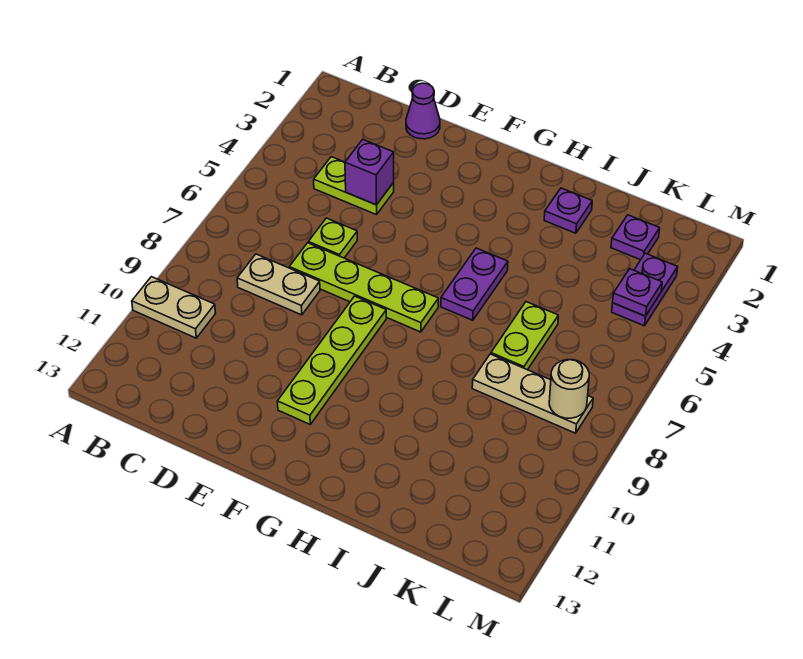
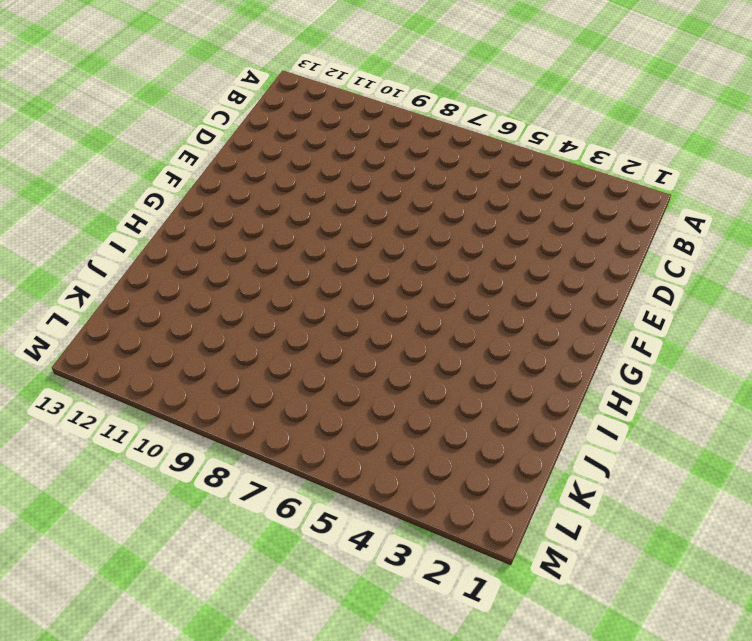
none -> tan plate A10:B10 level 1
none -> lime plate C4:D4 level 1
none -> tan plate C8:D8 level 1

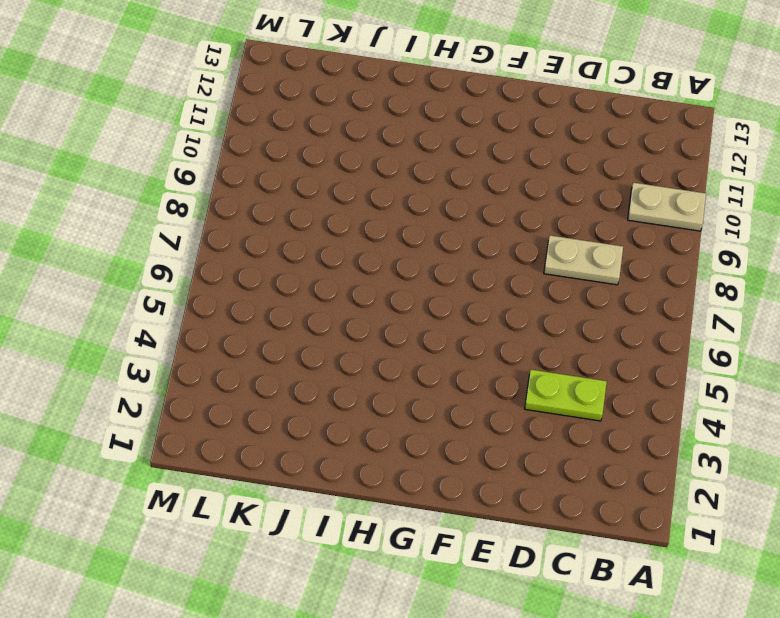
none -> purple cone D1 level 1
none -> lime plate D6 level 1
none -> lime plate D7:G7 level 1

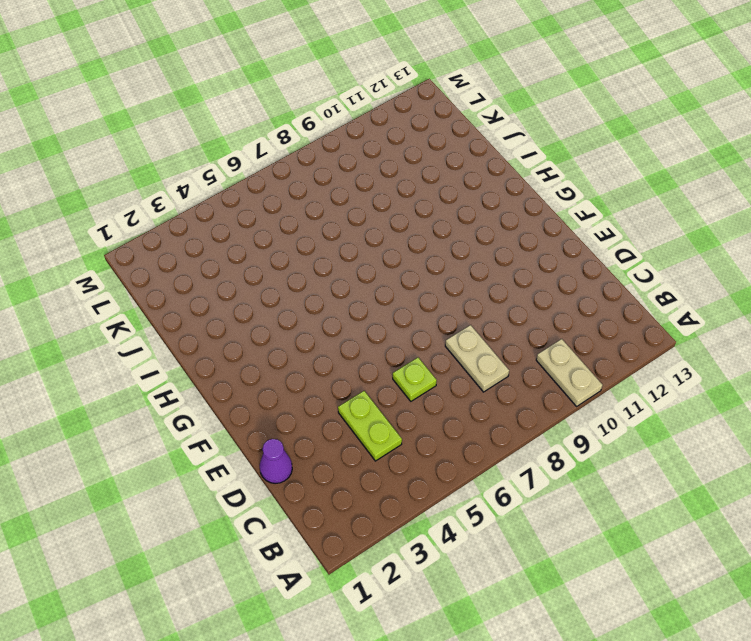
none -> lime plate D7:G7 level 1
none -> lime plate F8:F11 level 1
none -> purple plate H5:H6 level 1

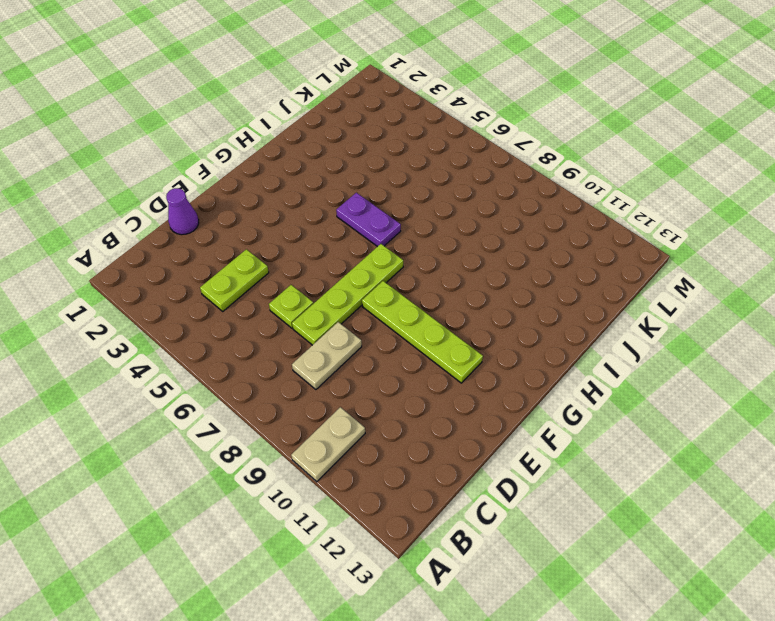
none -> purple plate I2 level 1
none -> lime plate J6:J7 level 1
none -> tan plate J8:L8 level 1

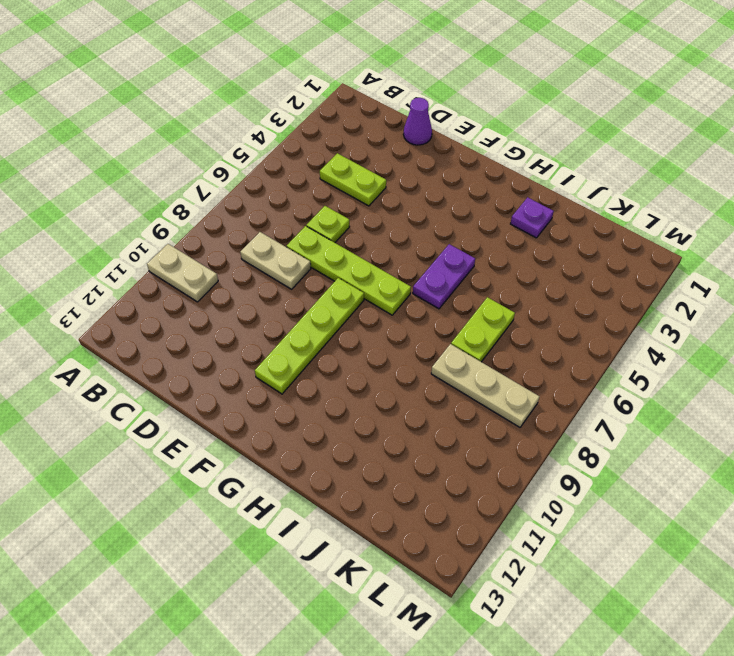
none -> purple plate K2 level 1
none -> purple plate L3:L4 level 1
none -> purple brick D4 level 2

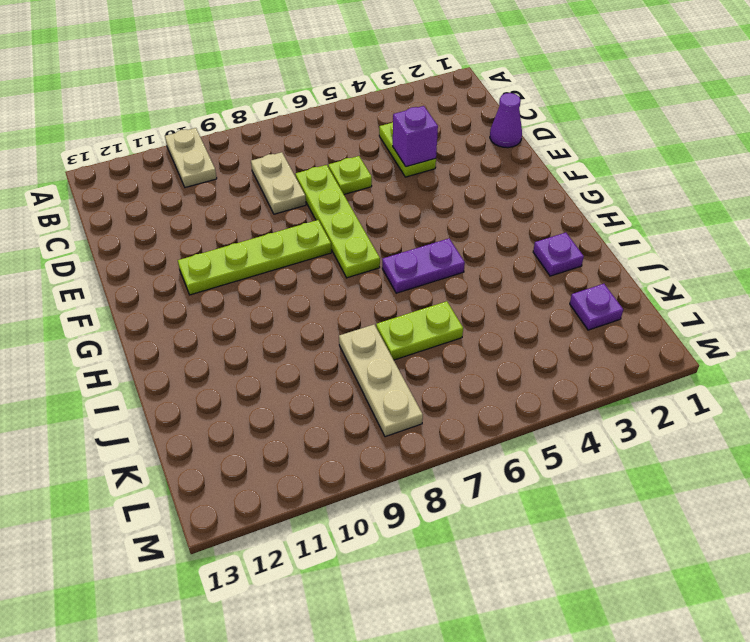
none -> purple plate L3:L4 level 1
none -> purple plate L4 level 2
none -> tan round brick L8 level 2

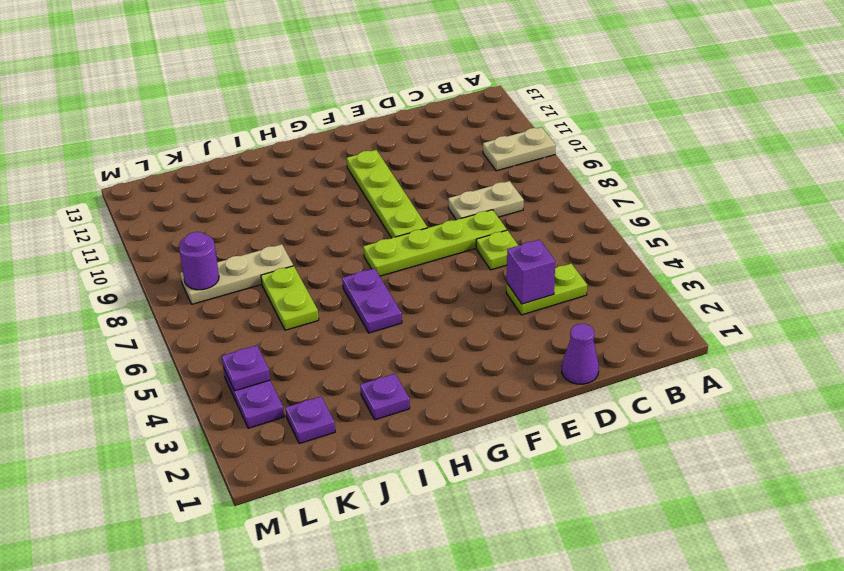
purple round brick L8 level 2 -> tan round brick L8 level 2

